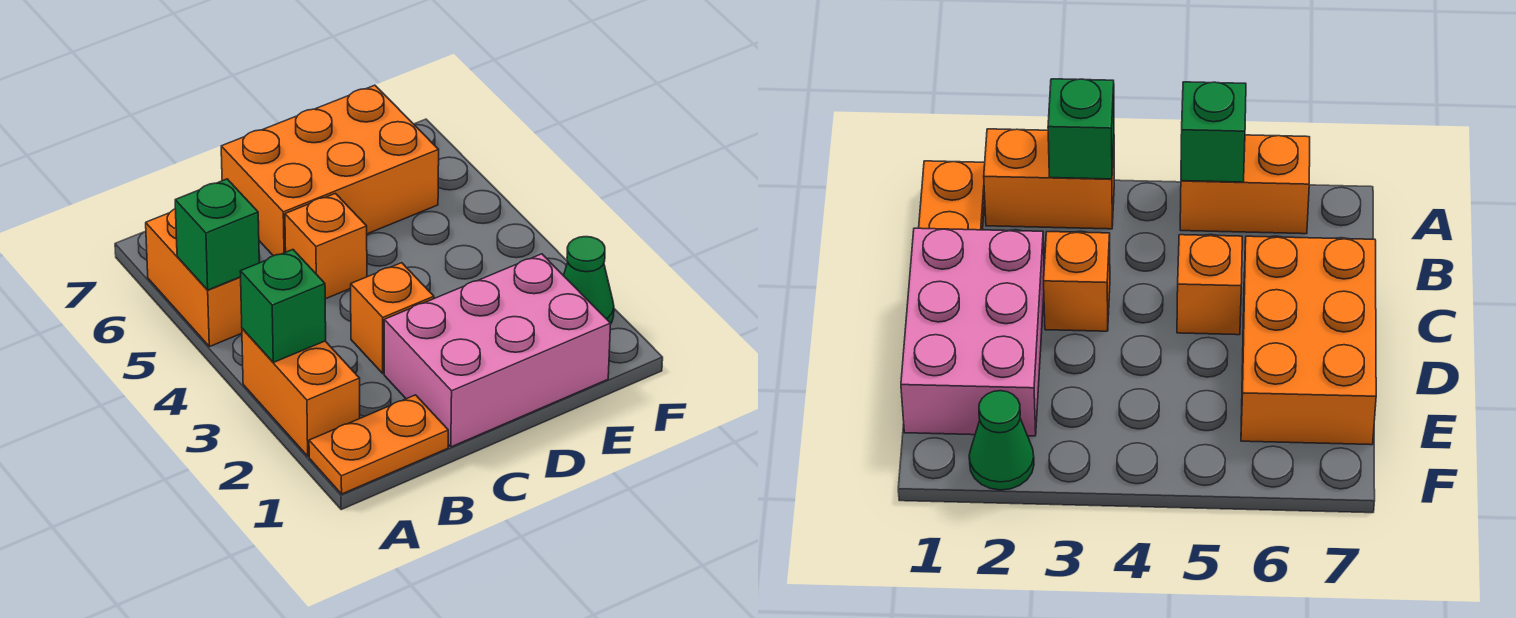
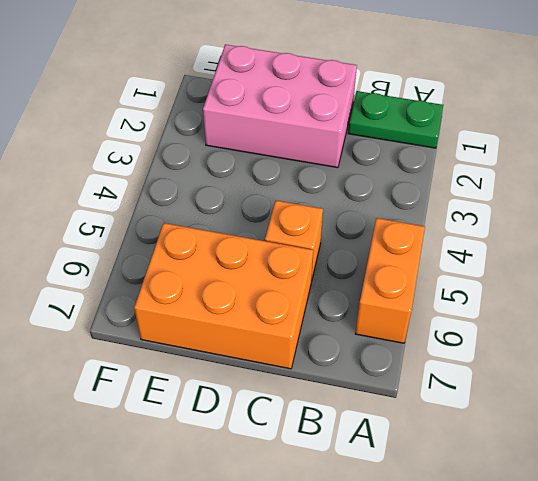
green plate A1:B1 level 1 -> orange plate A1:B1 level 1
none -> orange brick A2:A3 level 1
none -> orange brick C3 level 1

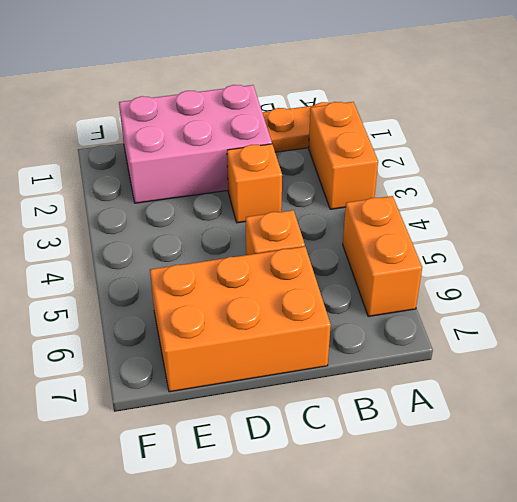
none -> green cone F2 level 1
none -> green brick A3 level 2

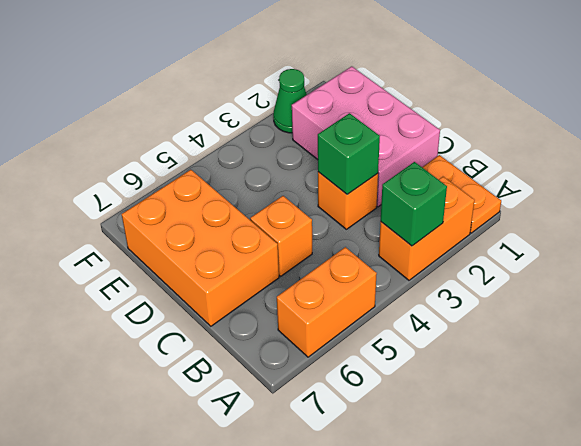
green brick C3 level 2 -> green brick A5 level 2

